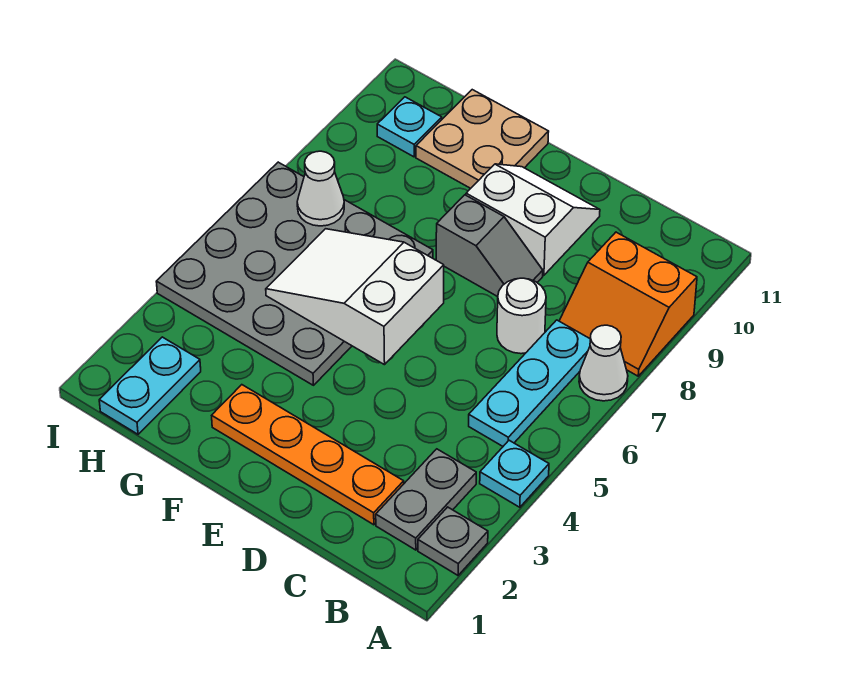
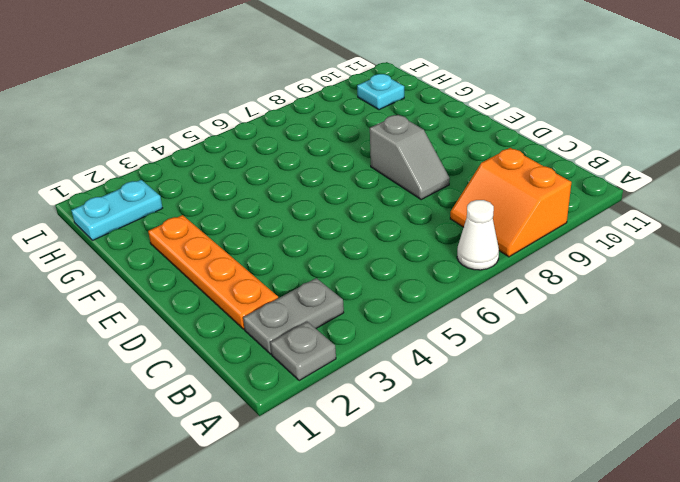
none -> cyan plate A4 level 1
none -> cyan plate B5:B7 level 1
none -> white round brick C7 level 1

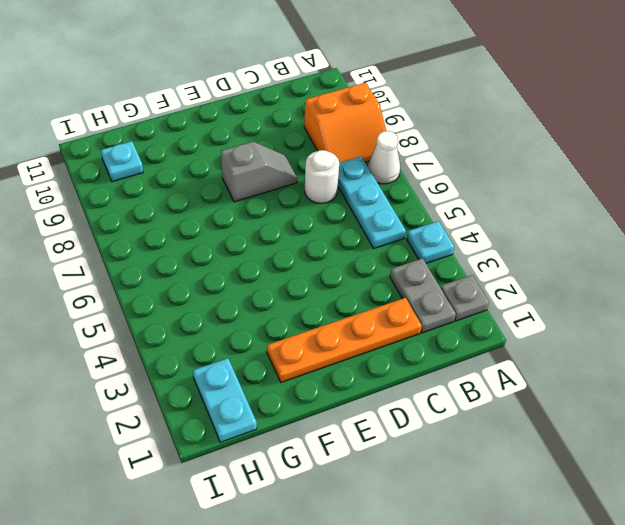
none -> white slope D9:E10 level 1 top 9
none -> grey plate F4:I7 level 1
none -> tan plate F10:G11 level 1

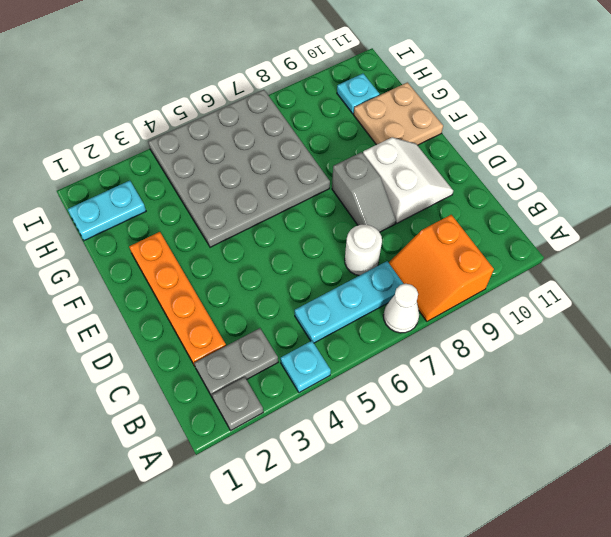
none -> white slope E5:G6 level 2 top E
none -> white cone H7 level 2

